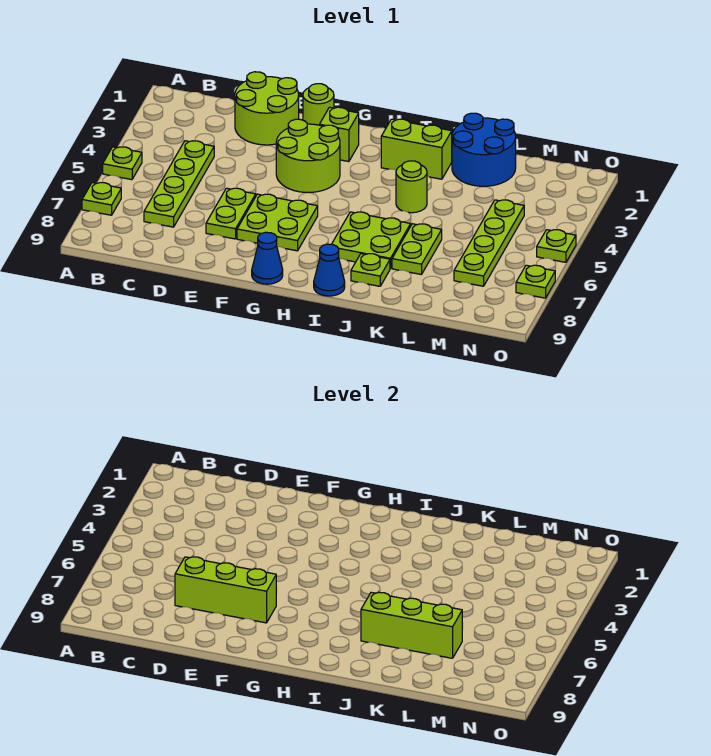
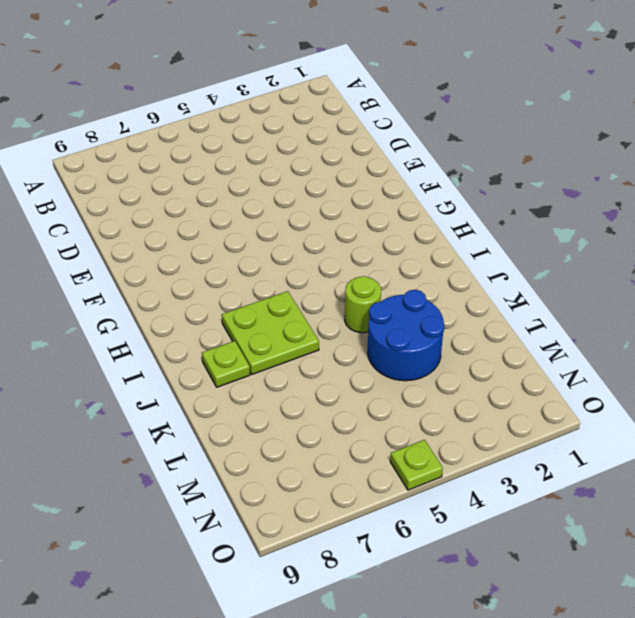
blue round brick K3:L4 level 1 -> blue round brick K1:L2 level 1
none -> lime plate A5 level 1
none -> lime plate A7 level 1
none -> lime plate C4:C7 level 1

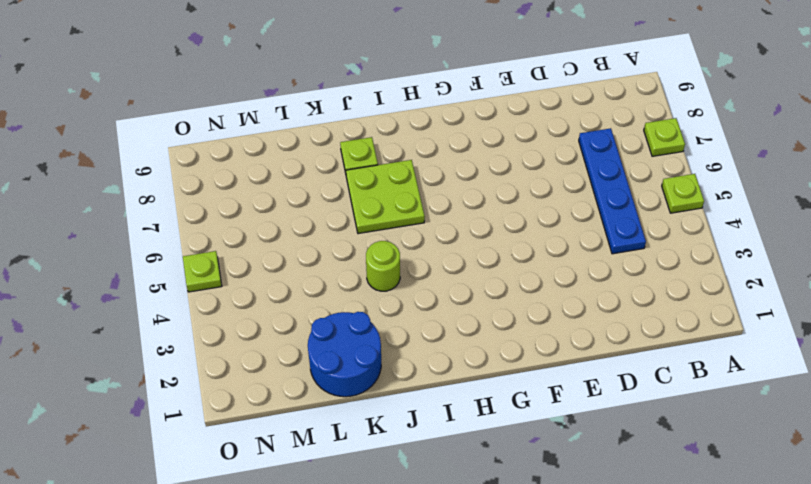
blue plate C4:C7 level 1 -> lime plate C4:C7 level 1
none -> lime round brick D1:E2 level 1
none -> lime plate E6:E7 level 1
none -> lime round brick F1 level 1

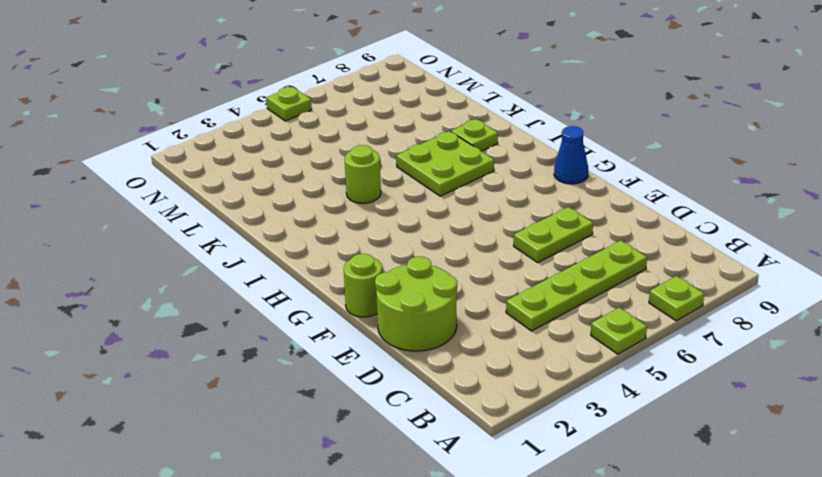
none -> lime round brick F3:G4 level 1
none -> lime plate F6:G7 level 1
none -> lime brick G2 level 1

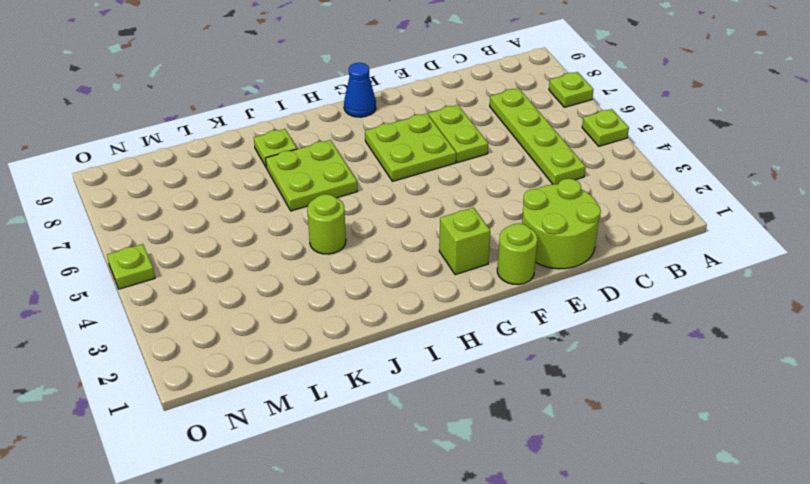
none -> lime round brick F3:G4 level 1
none -> lime brick I2:J2 level 1
none -> blue cone I9 level 1

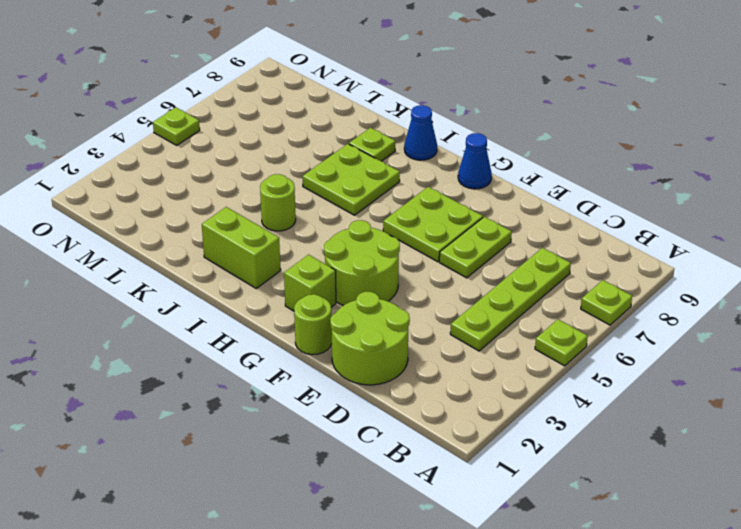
none -> blue round brick K1:L2 level 1
none -> lime plate K6:K7 level 1
none -> lime plate M4:M7 level 1

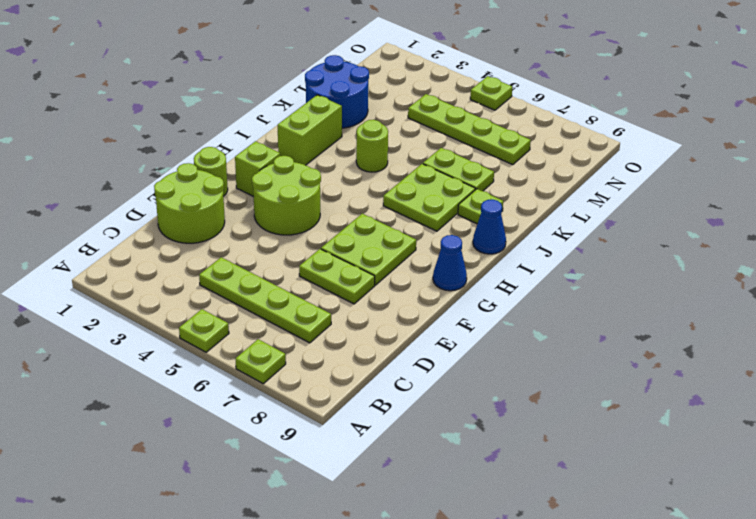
none -> lime plate O7 level 1
none -> lime brick D7:F7 level 2
none -> lime brick J7:L7 level 2

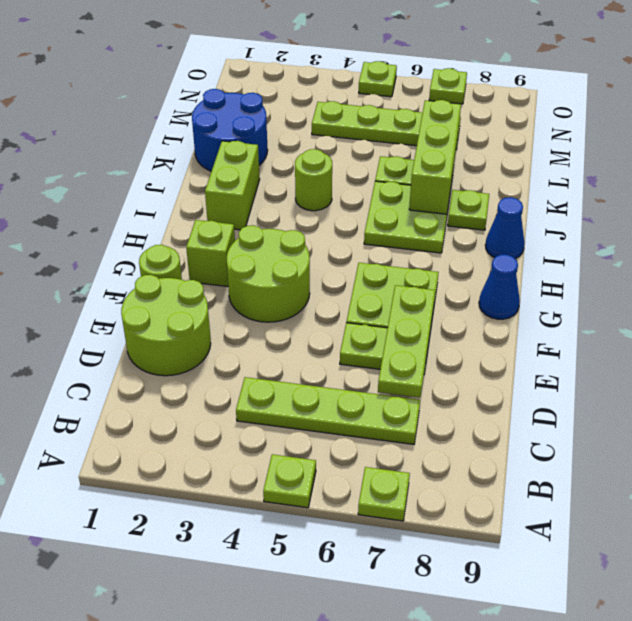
lime plate D7:F7 level 2 -> lime brick D7:F7 level 2

